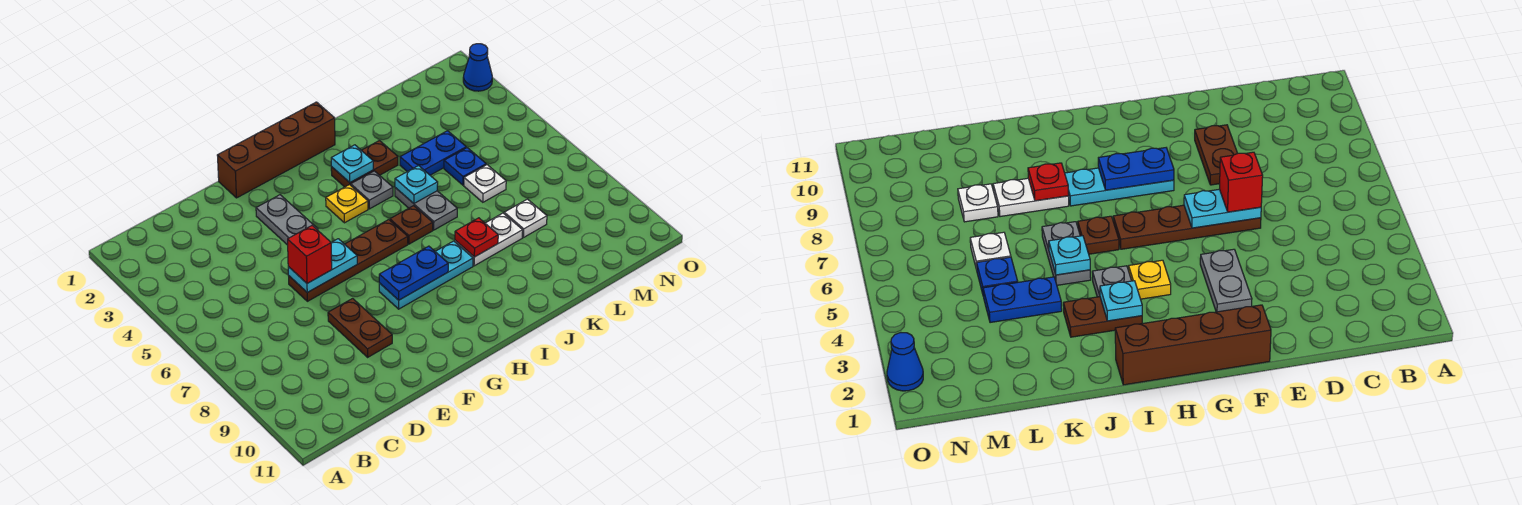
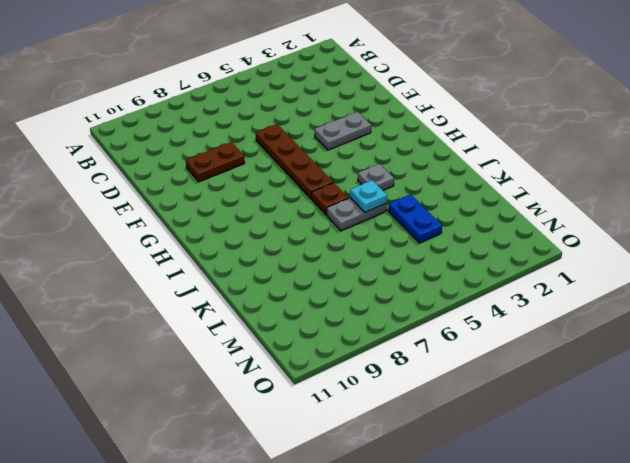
none -> brown brick F1:I1 level 1
none -> cyan plate G8:I8 level 1
none -> yellow plate H4 level 1

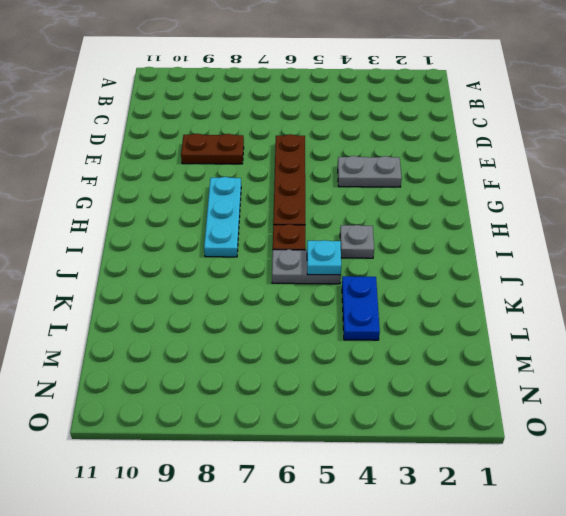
none -> brown brick F1:I1 level 1
none -> yellow plate H4 level 1
none -> brown plate I3:J3 level 1

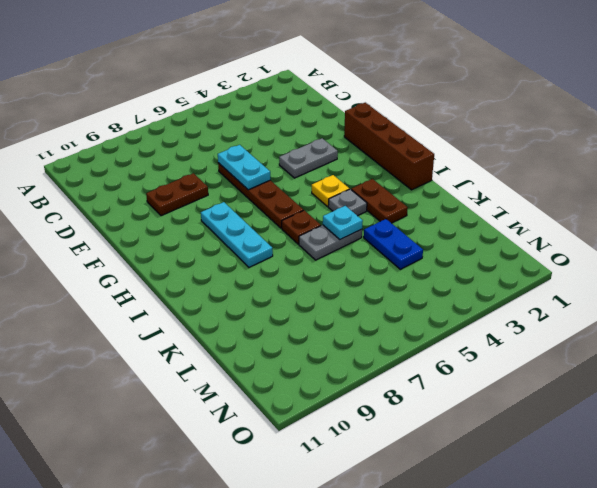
none -> white plate J8:K8 level 1
none -> blue plate L5 level 1
none -> white plate L6 level 1

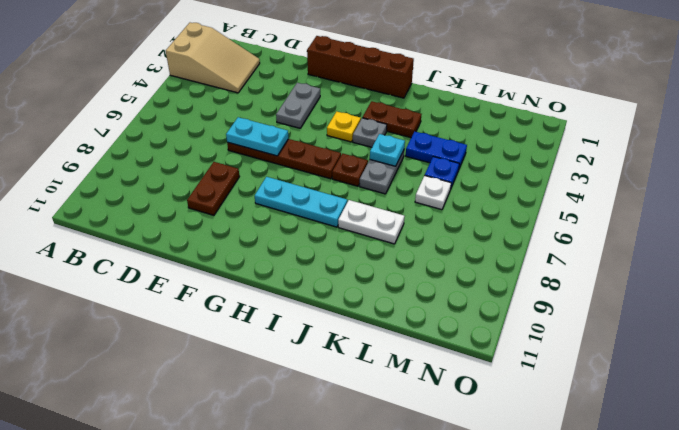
tan slope A2:C3 level 1 top A -> none
none -> white plate L8 level 1
none -> blue cone O2 level 1
none -> blue plate G8:H8 level 2

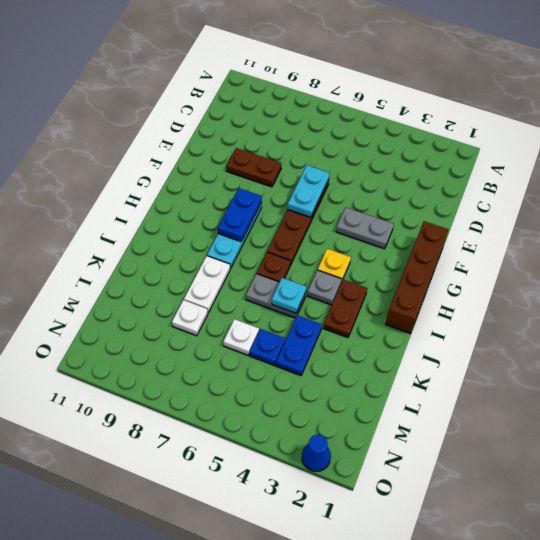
none -> cyan plate I3 level 2
none -> red plate J8 level 2
none -> red brick E6 level 3

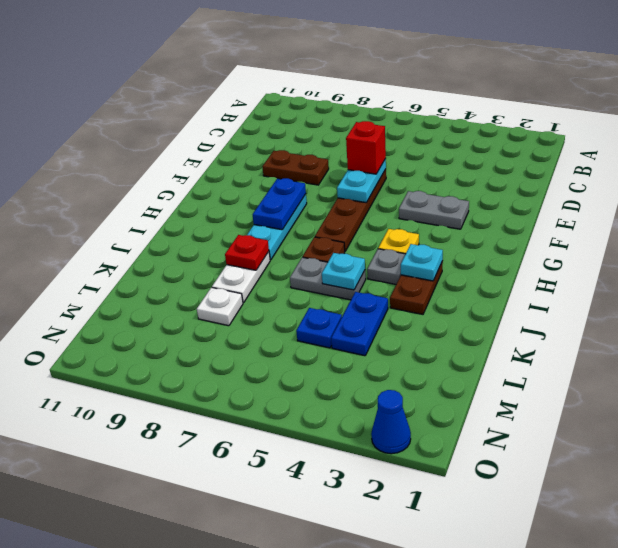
none -> brown brick F1:I1 level 1
none -> white plate L6 level 1

